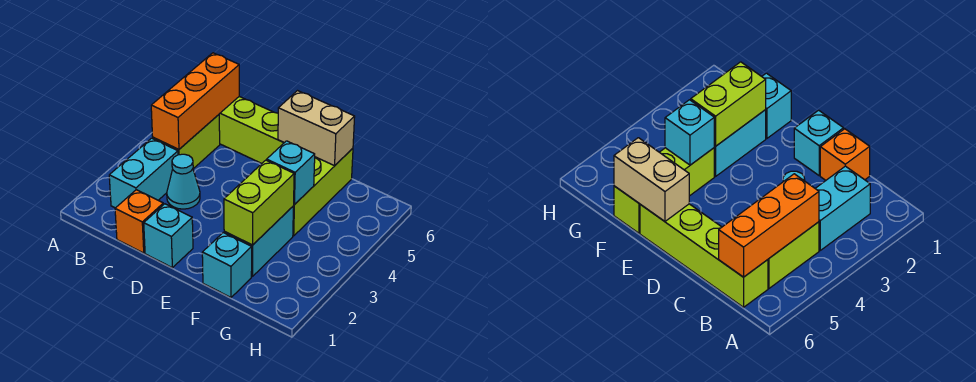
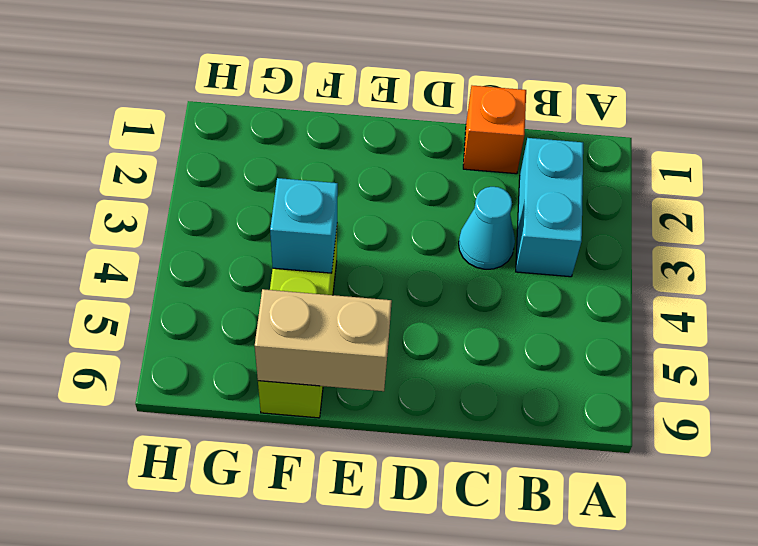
none -> lime brick B4:B5 level 1
none -> lime brick B6:E6 level 1
none -> cyan brick D1 level 1

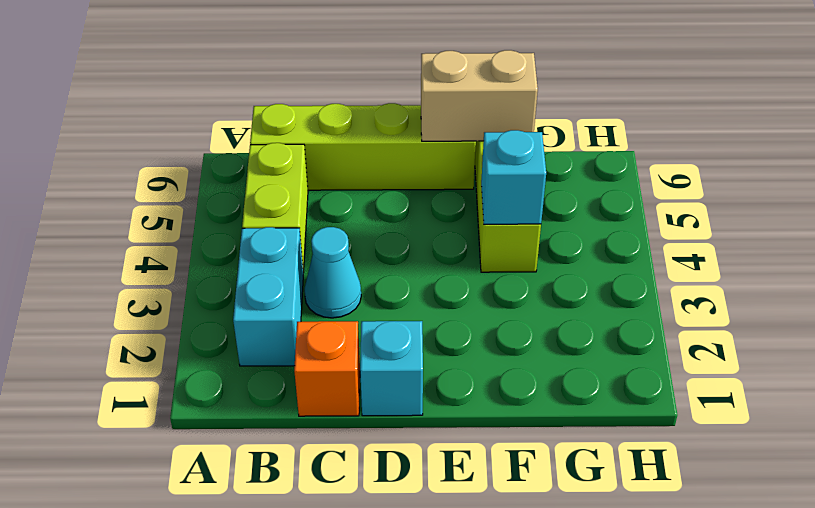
none -> cyan brick F1 level 1
none -> cyan brick F2:F3 level 1
none -> orange brick B4:B6 level 2

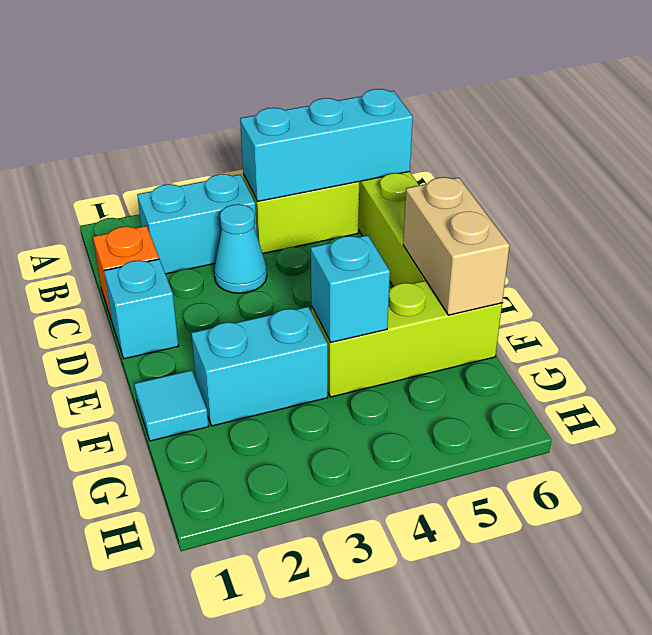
cyan brick B4:B6 level 2 -> orange brick B4:B6 level 2
cyan tile F1 level 1 -> cyan brick F1 level 1
none -> lime brick F2:F3 level 2

